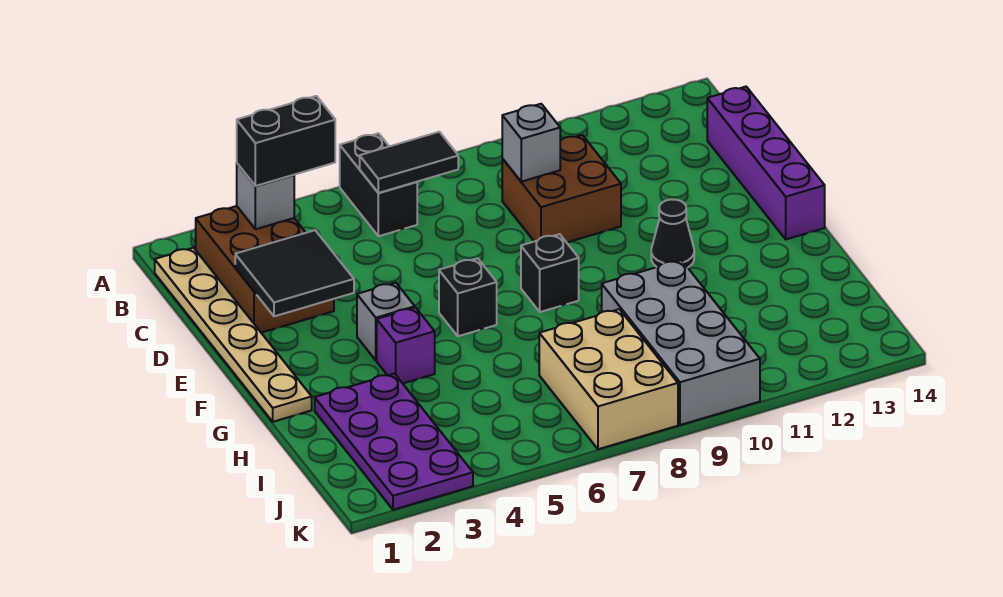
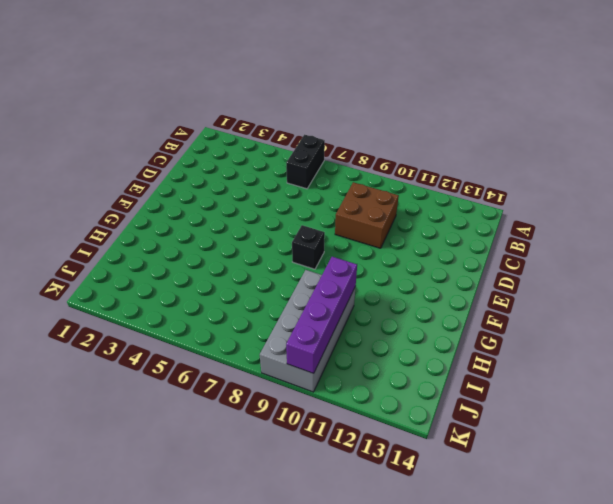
purple brick H10:K10 level 2 -> purple brick C14:F14 level 1
none -> tan plate B1:G1 level 1
none -> brown brick B2:D3 level 1
none -> grey brick F4 level 1

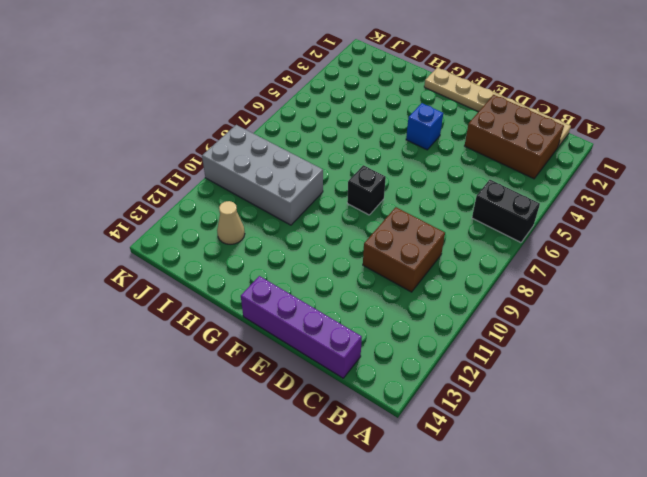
blue brick F4 level 1 -> grey brick F4 level 1
tan cone I12 level 1 -> none
none -> black brick F6 level 1
none -> black cone F11 level 1
none -> purple brick G4 level 1

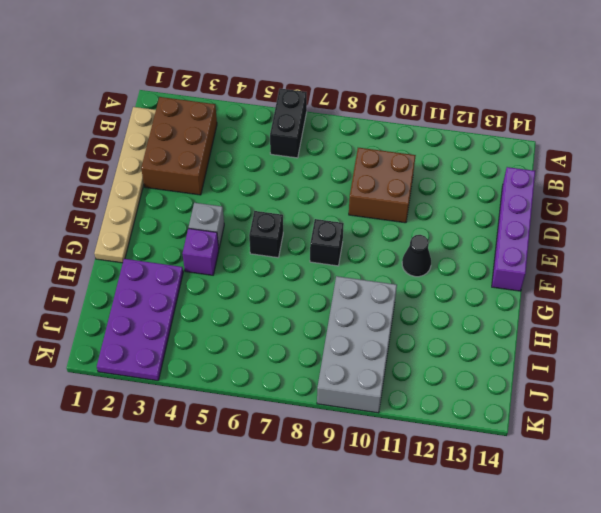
none -> tan brick I7:K8 level 1
none -> grey brick B3 level 2
none -> black tile B6:B7 level 2

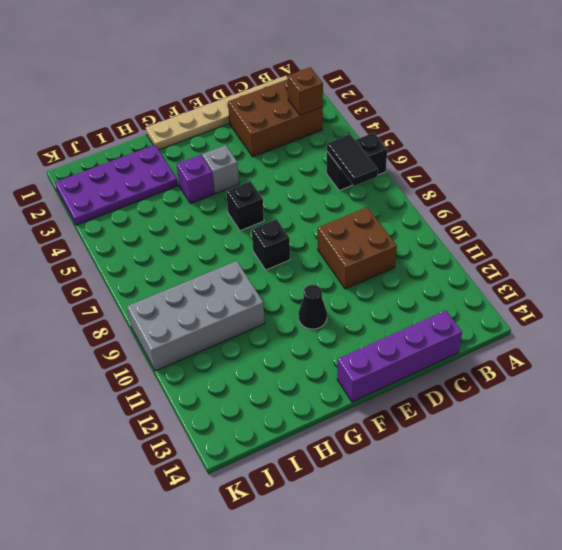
brown brick B3 level 2 -> grey brick B3 level 2
none -> tan brick I7:K8 level 1
none -> grey brick C9 level 2
none -> black tile D2:E3 level 2

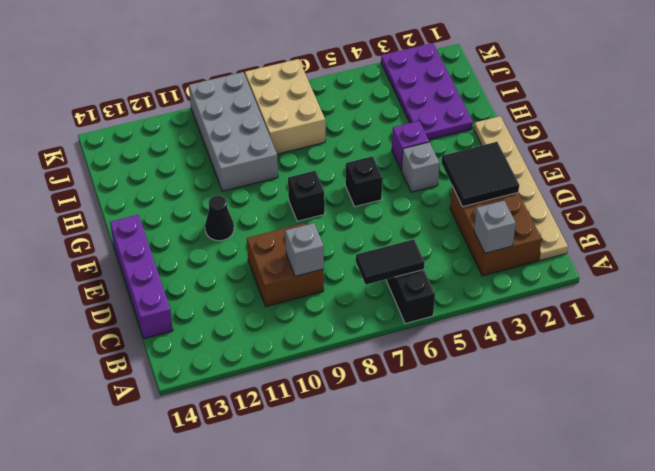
none -> black brick B3:B4 level 3

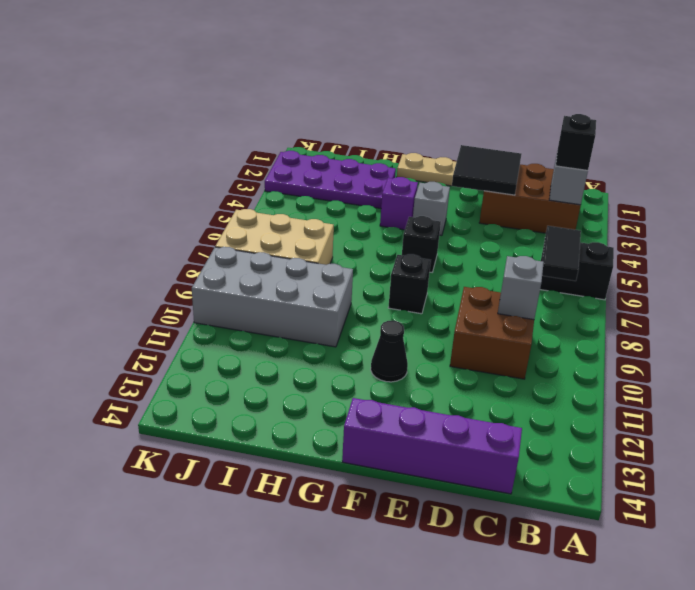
black brick B3 level 3 -> black brick B3:B4 level 3

